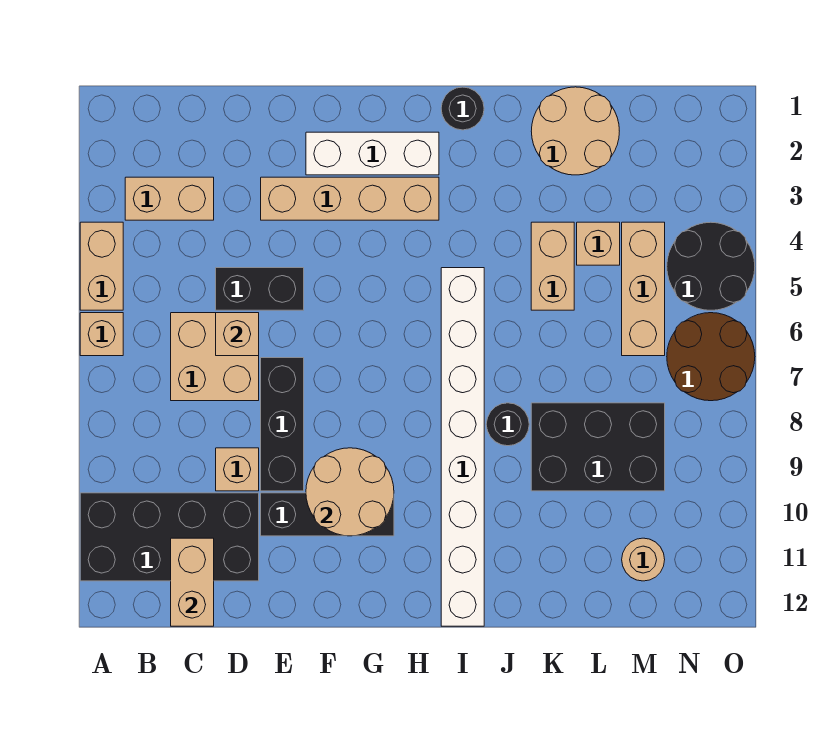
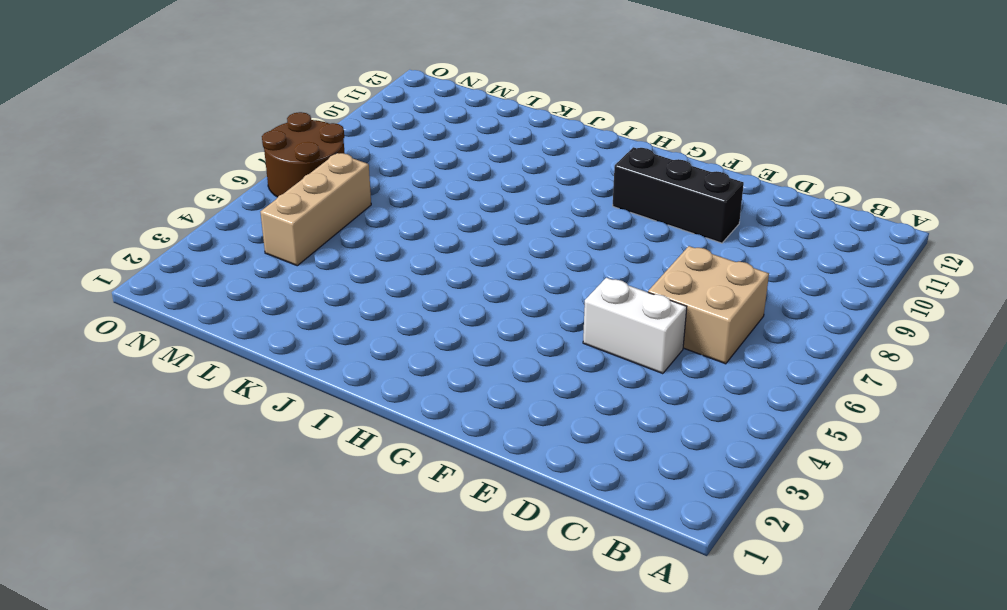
white brick D5:E5 level 1 -> black brick D5:E5 level 1
none -> tan brick A4:A5 level 1
none -> tan brick A6 level 1
none -> black brick A10:D11 level 1

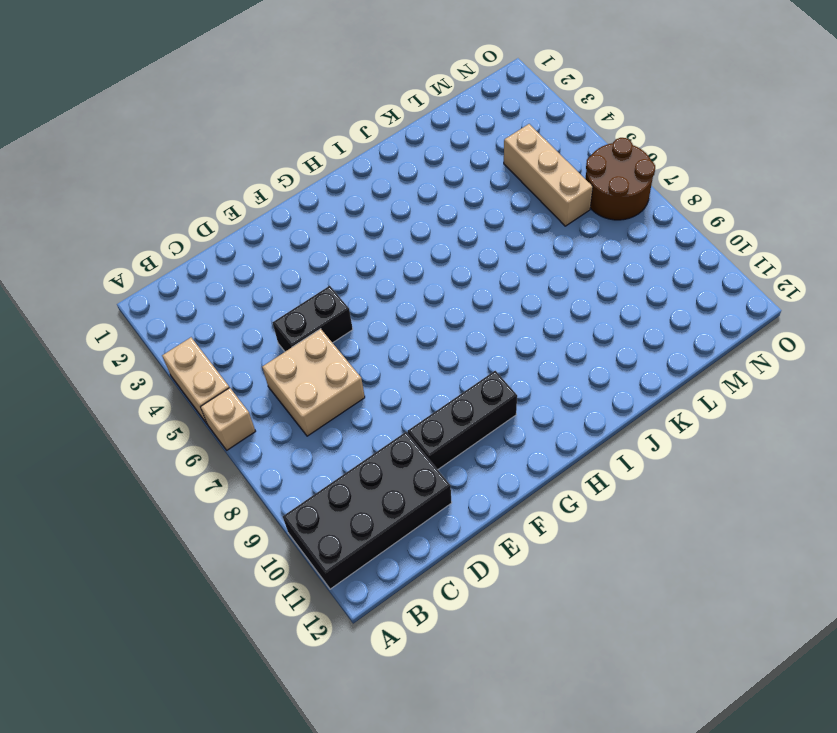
none -> tan brick B3:C3 level 1
none -> tan brick D9 level 1
none -> tan brick E3:H3 level 1

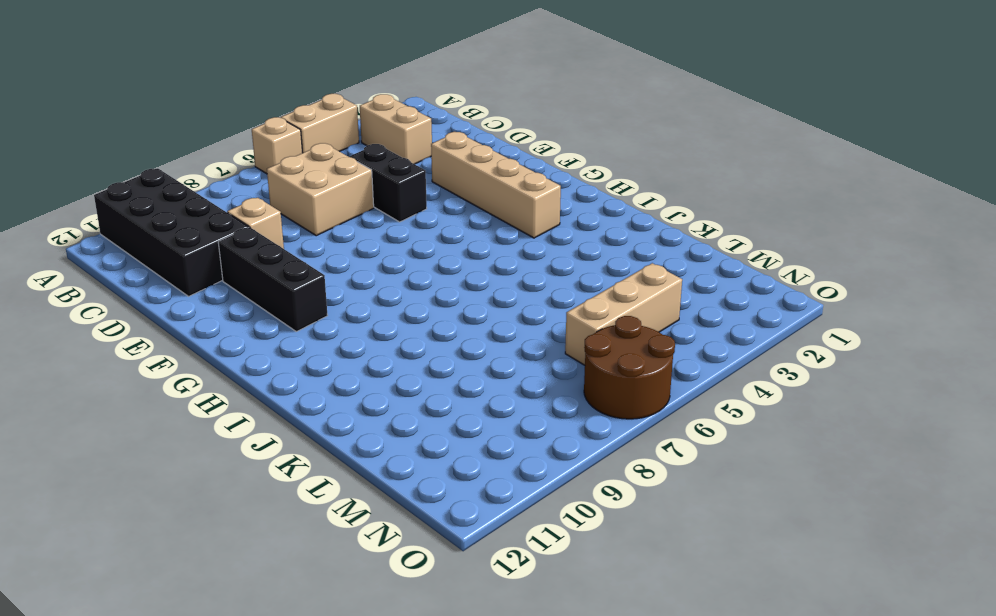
none -> black brick E7:E9 level 1
none -> white brick F2:H2 level 1
none -> black round brick I1 level 1

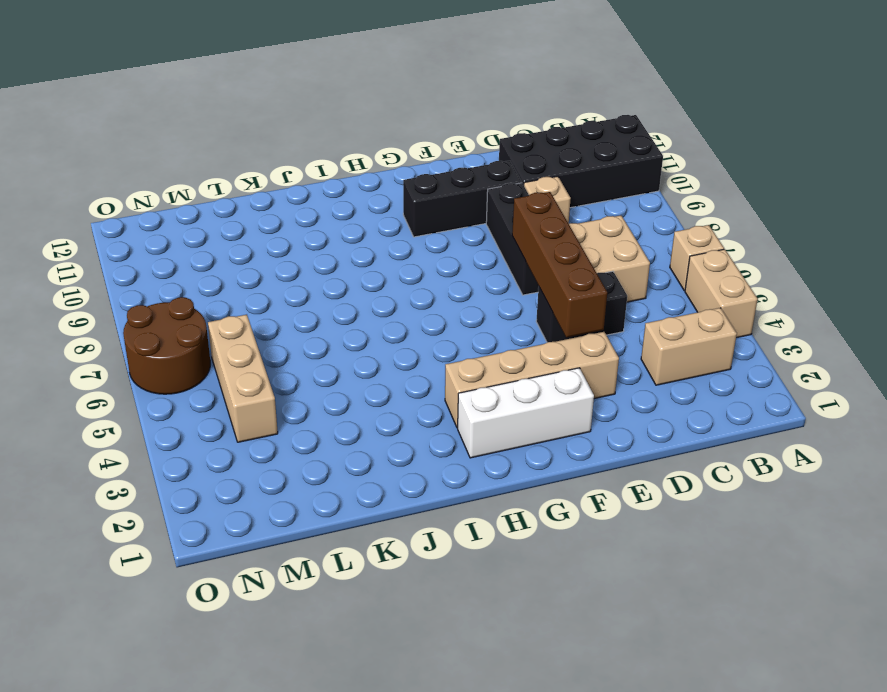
brown brick E4:E7 level 2 -> none
none -> black round brick I1 level 1
none -> white brick I5:I12 level 1
none -> black round brick J8 level 1

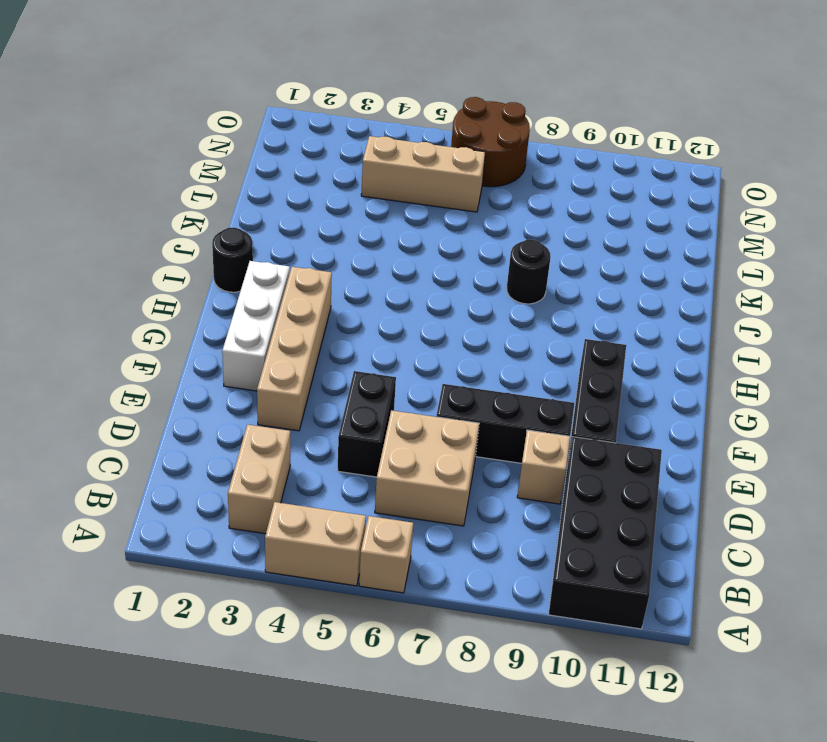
none -> white brick I5:I12 level 1
none -> tan round brick K1:L2 level 1
none -> tan brick K4:K5 level 1

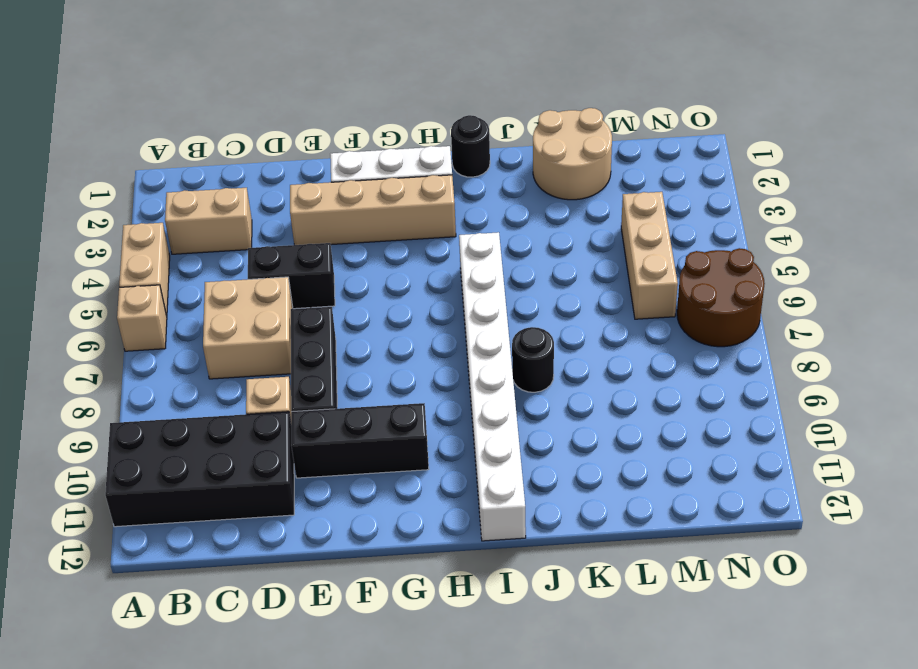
none -> tan brick K4:K5 level 1
none -> black brick K8:M9 level 1
none -> tan brick L4 level 1

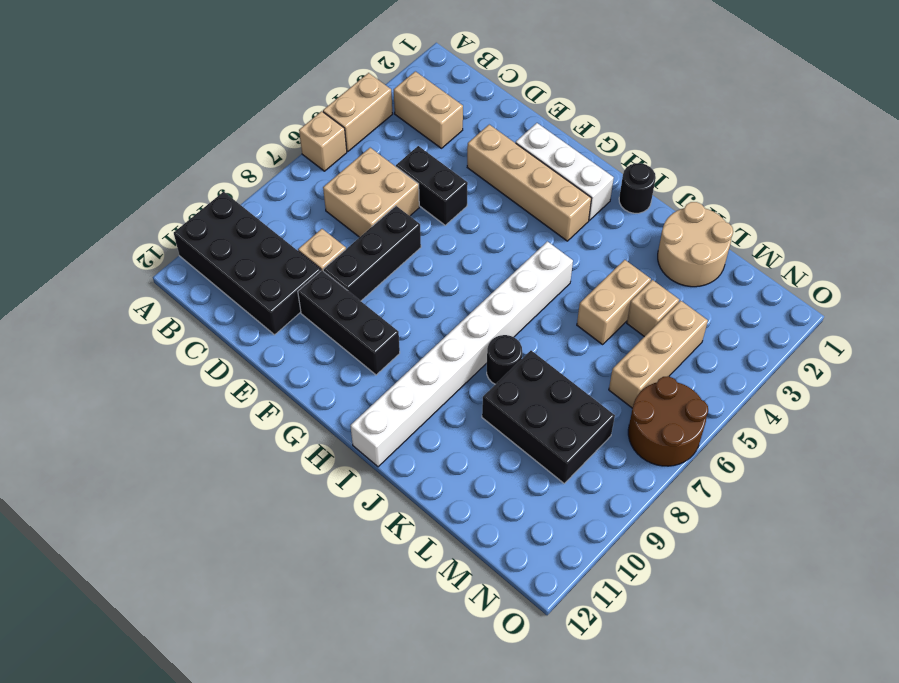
none -> tan round brick M11 level 1
none -> black round brick N4:O5 level 1
none -> tan brick C11:C12 level 2

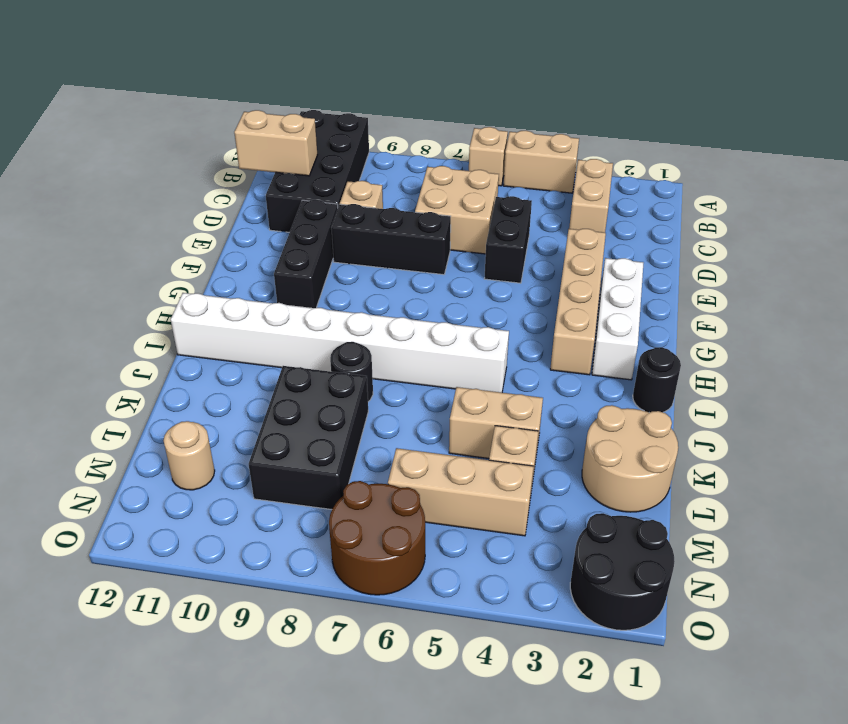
black round brick N1:O2 level 1 -> black round brick N4:O5 level 1
none -> tan brick D6 level 2
none -> tan round brick F9:G10 level 2

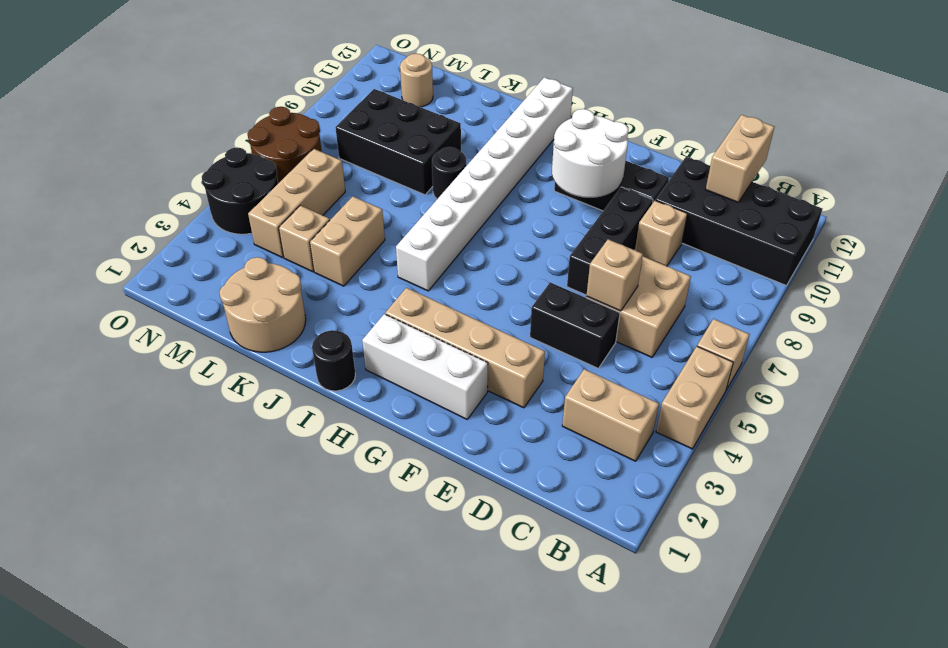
white round brick F9:G10 level 2 -> tan round brick F9:G10 level 2

